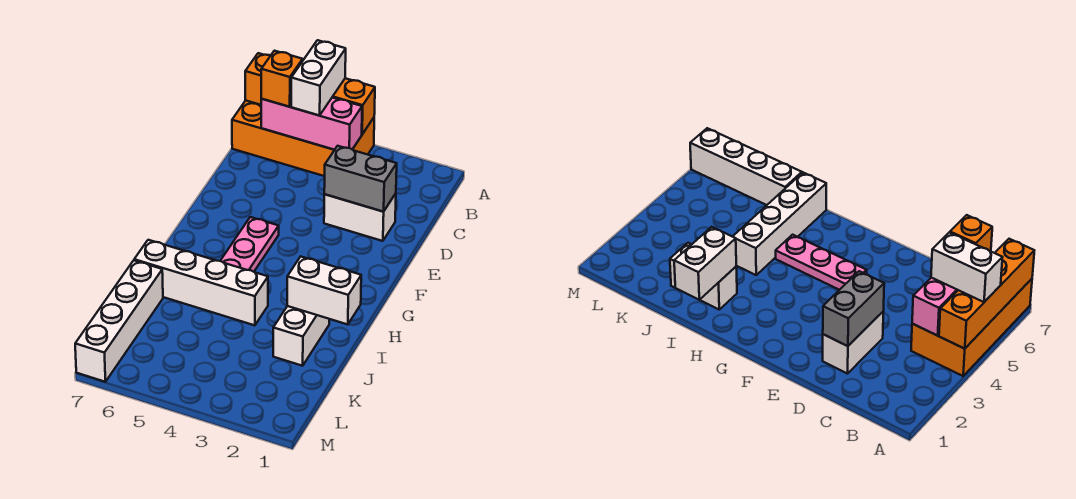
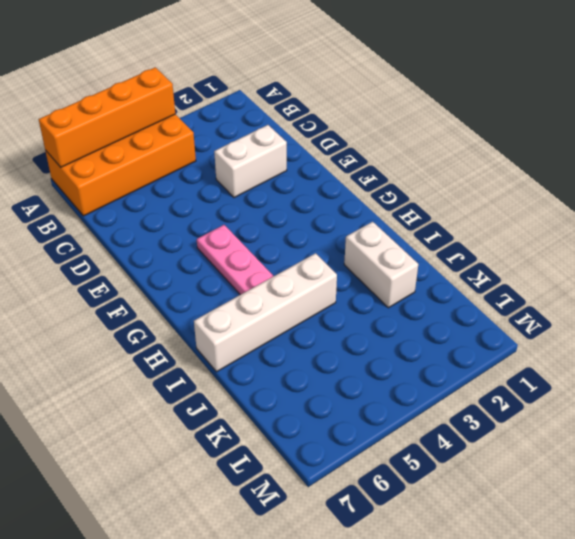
none -> white brick J7:M7 level 1
none -> pink brick B4:B6 level 2
none -> grey brick D2:D3 level 2

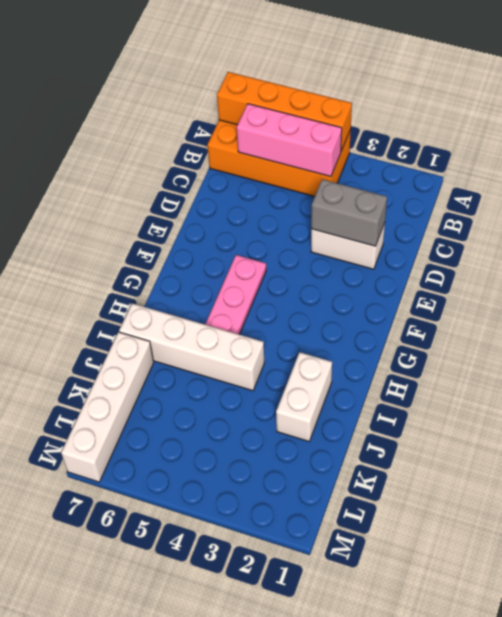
none -> white brick I1:I2 level 2
none -> white brick A5:B5 level 3
none -> orange brick B6 level 3

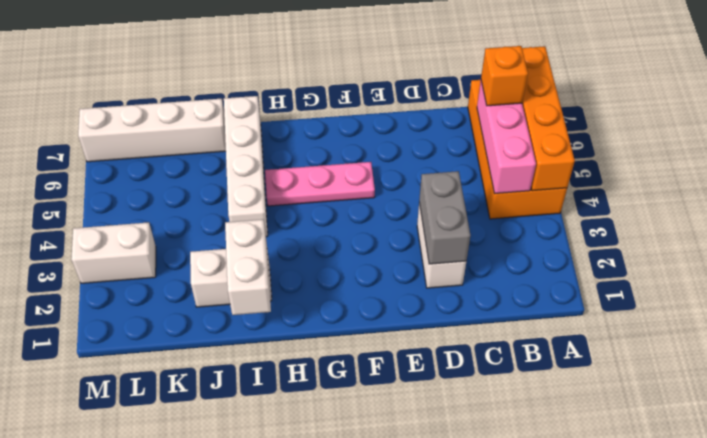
white brick L3:M3 level 1 -> white brick A5:B5 level 3

